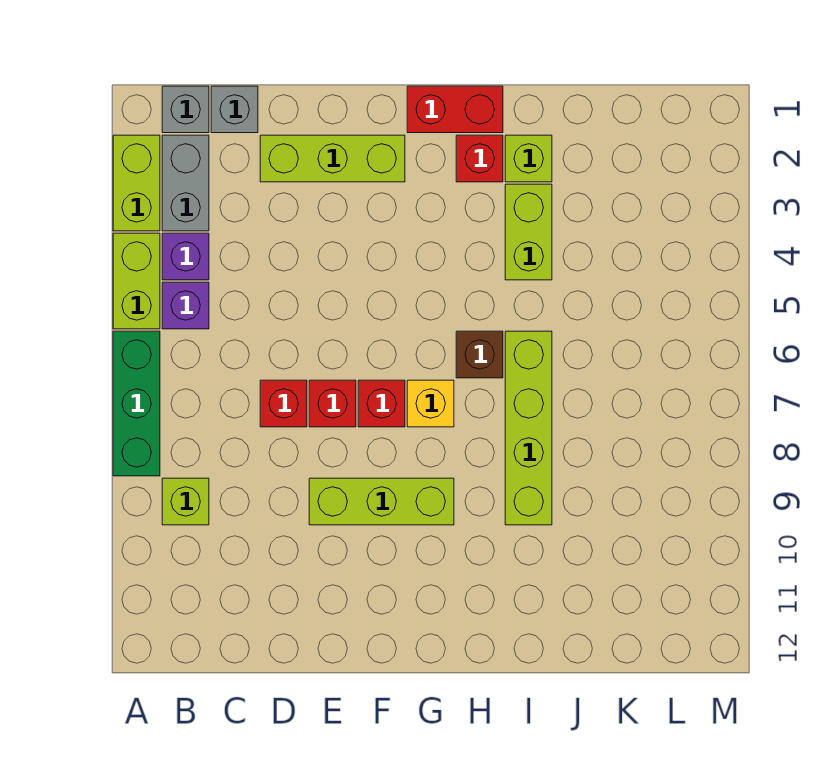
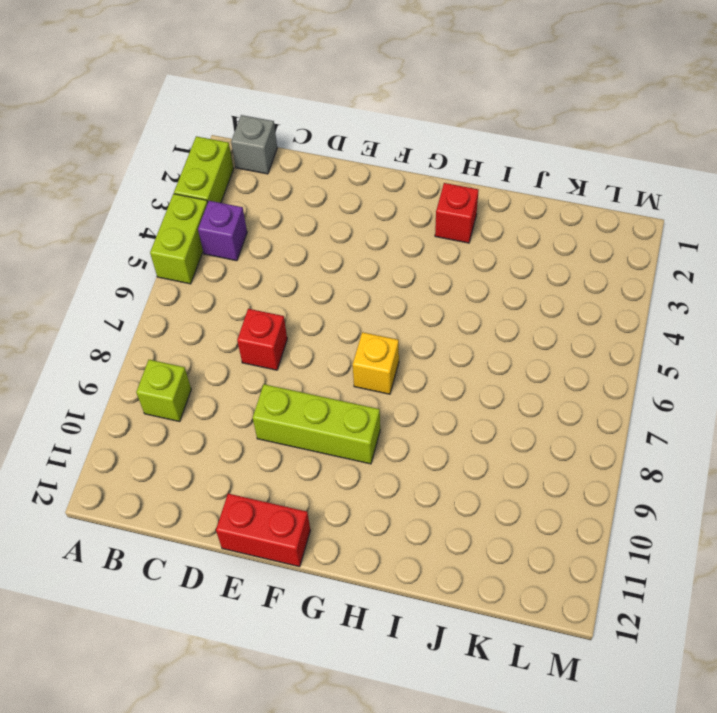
red brick E12:F12 level 1 -> red brick G1:H1 level 1
none -> green brick A6:A8 level 1
none -> grey brick B2:B3 level 1
none -> purple brick B5 level 1

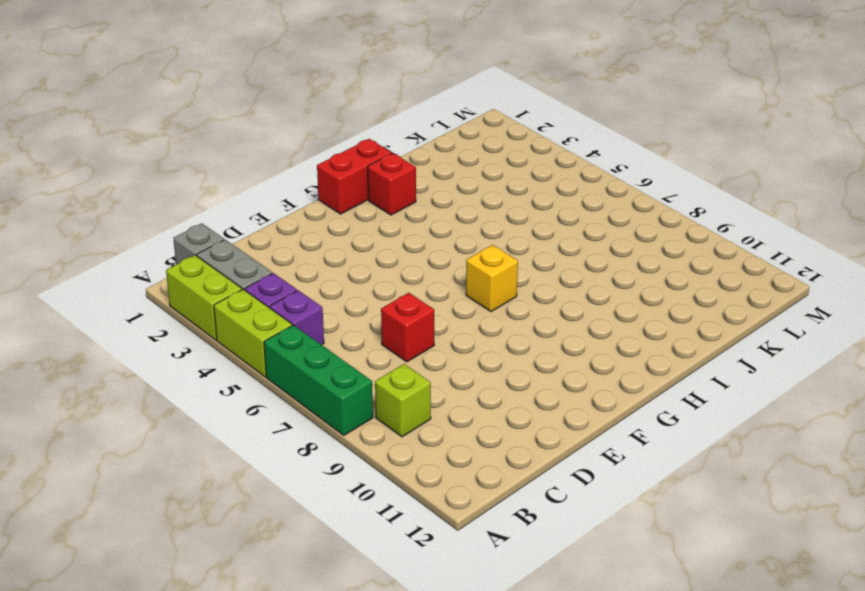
none -> grey brick C1 level 1
none -> lime brick D2:F2 level 1
none -> red brick E7 level 1

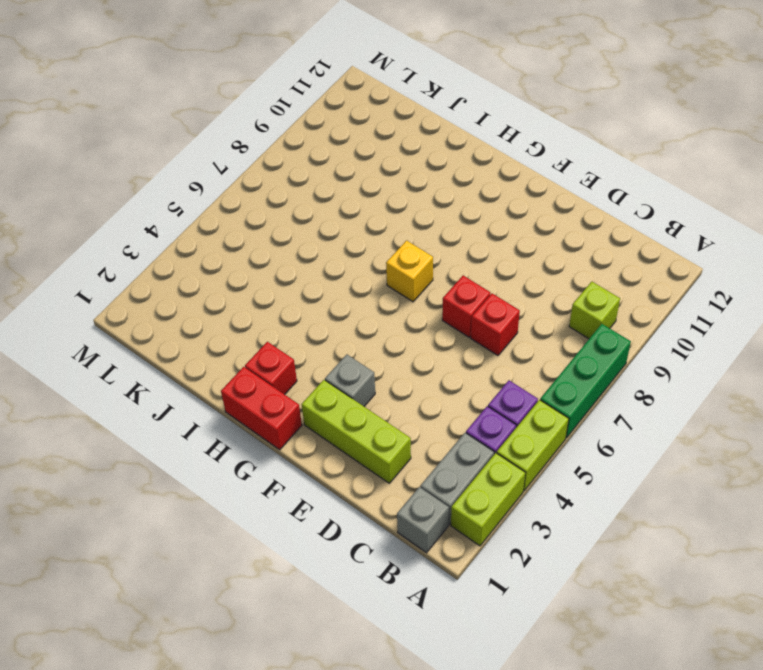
grey brick F3 level 1 -> grey brick C1 level 1
none -> lime brick E9:G9 level 1
none -> red brick F7 level 1
none -> brown brick H6 level 1

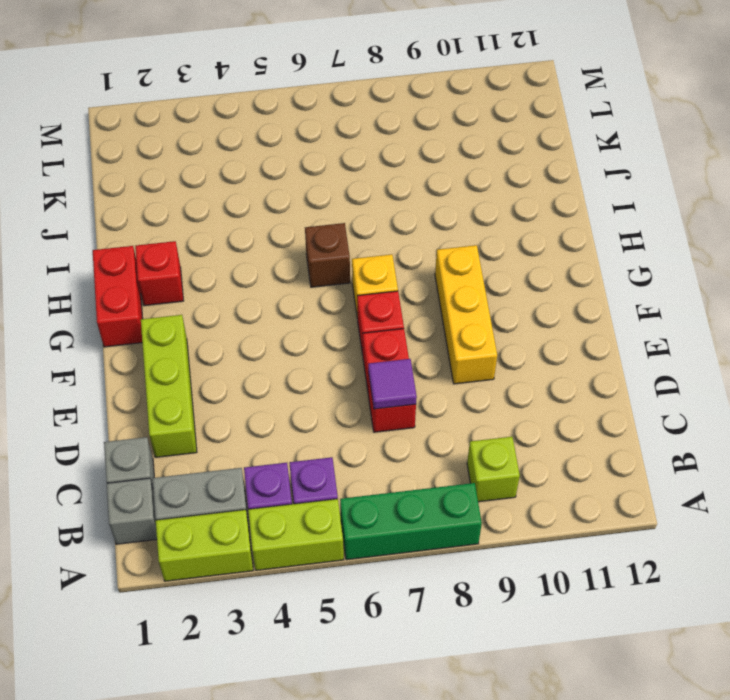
purple tile D7 level 2 -> none
yellow brick E9:G9 level 1 -> lime brick E9:G9 level 1
none -> lime brick I2 level 1
none -> lime brick I3:I4 level 1
none -> lime brick I6:I9 level 1

